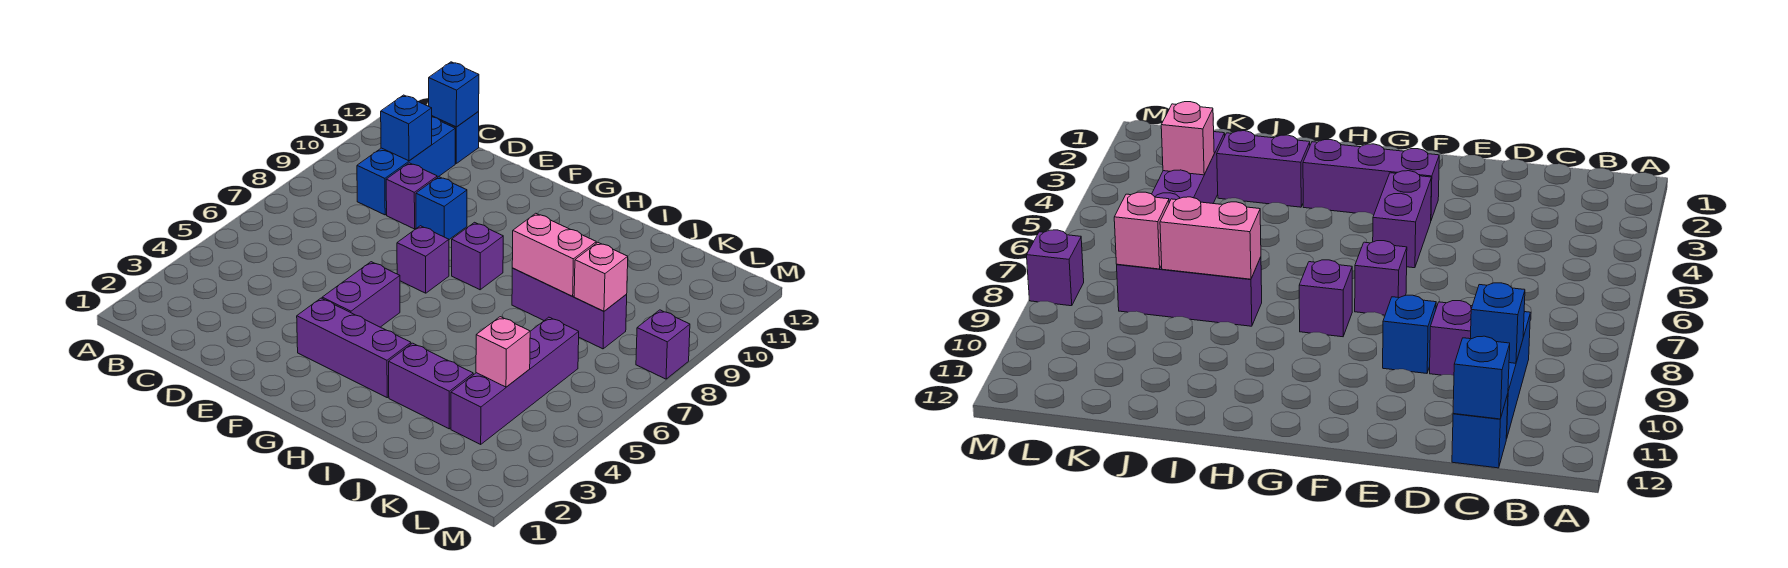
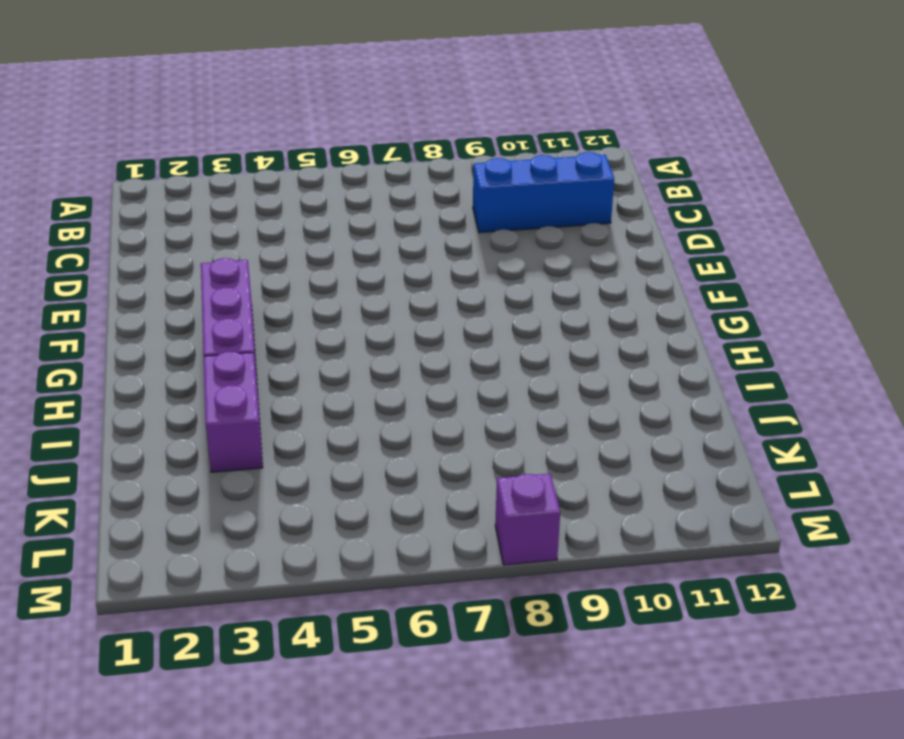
none -> blue brick C12 level 1
none -> purple brick D9 level 1
none -> blue brick E9 level 1

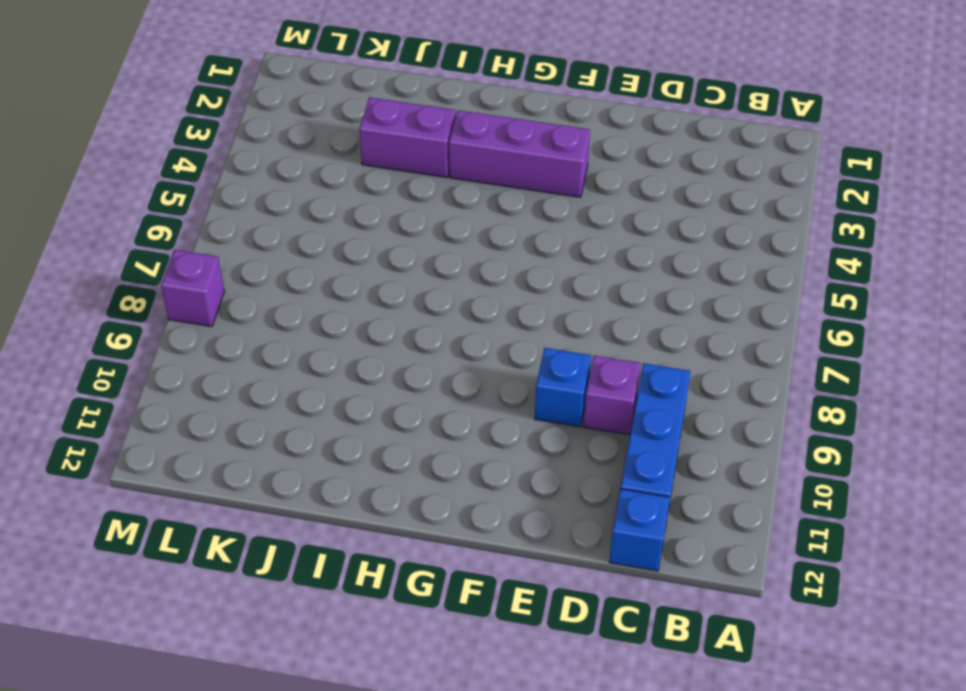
none -> purple brick F4:F5 level 1
none -> purple brick F7 level 1
none -> purple brick G8 level 1

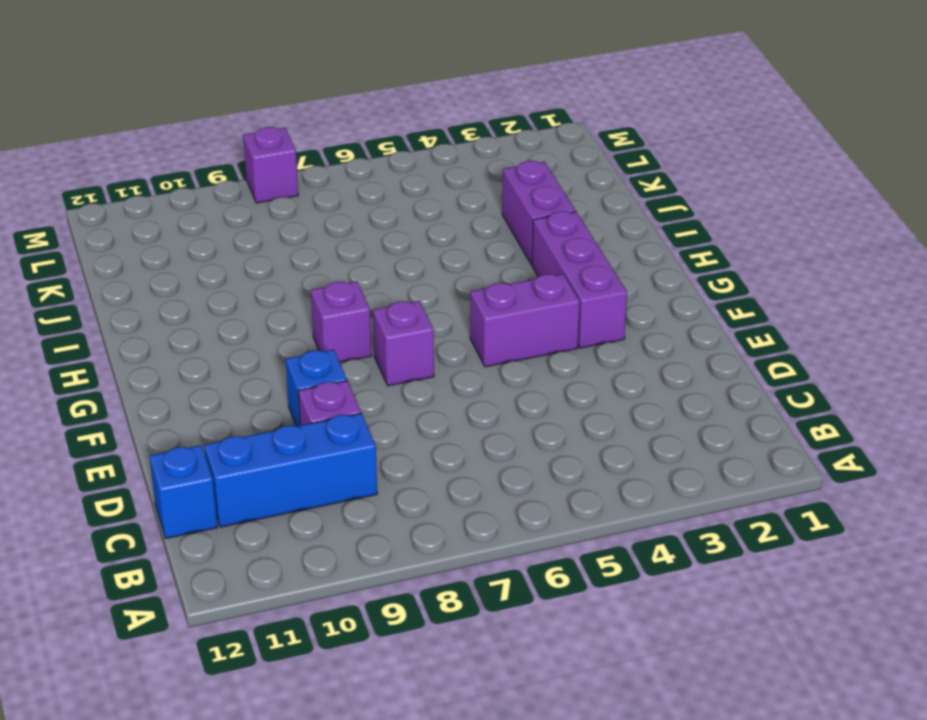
none -> purple brick I8:K8 level 1
none -> purple brick K3:K6 level 1
none -> blue brick C10 level 2

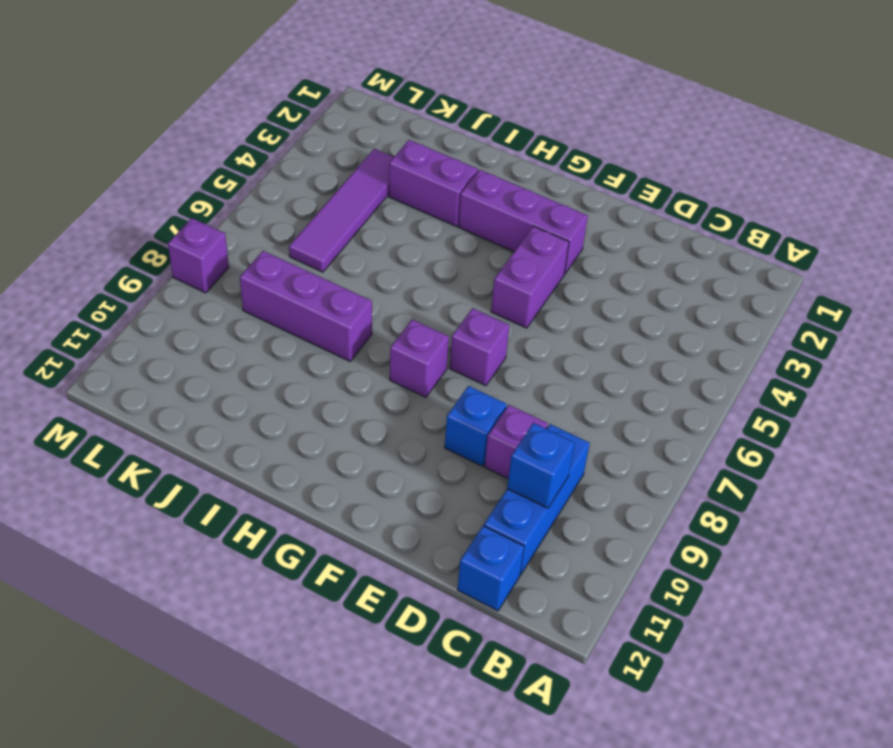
purple tile K3:K6 level 1 -> purple brick K3:K6 level 1
none -> blue brick C12 level 2
none -> pink brick I8:J8 level 2
none -> pink brick K4 level 2

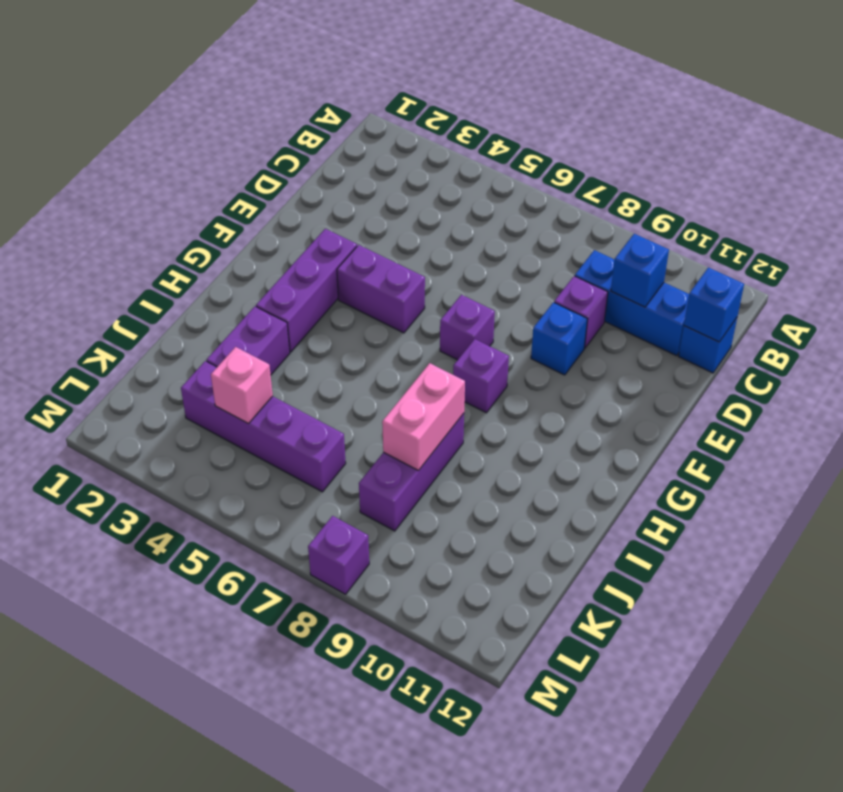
none -> pink brick K8 level 2

